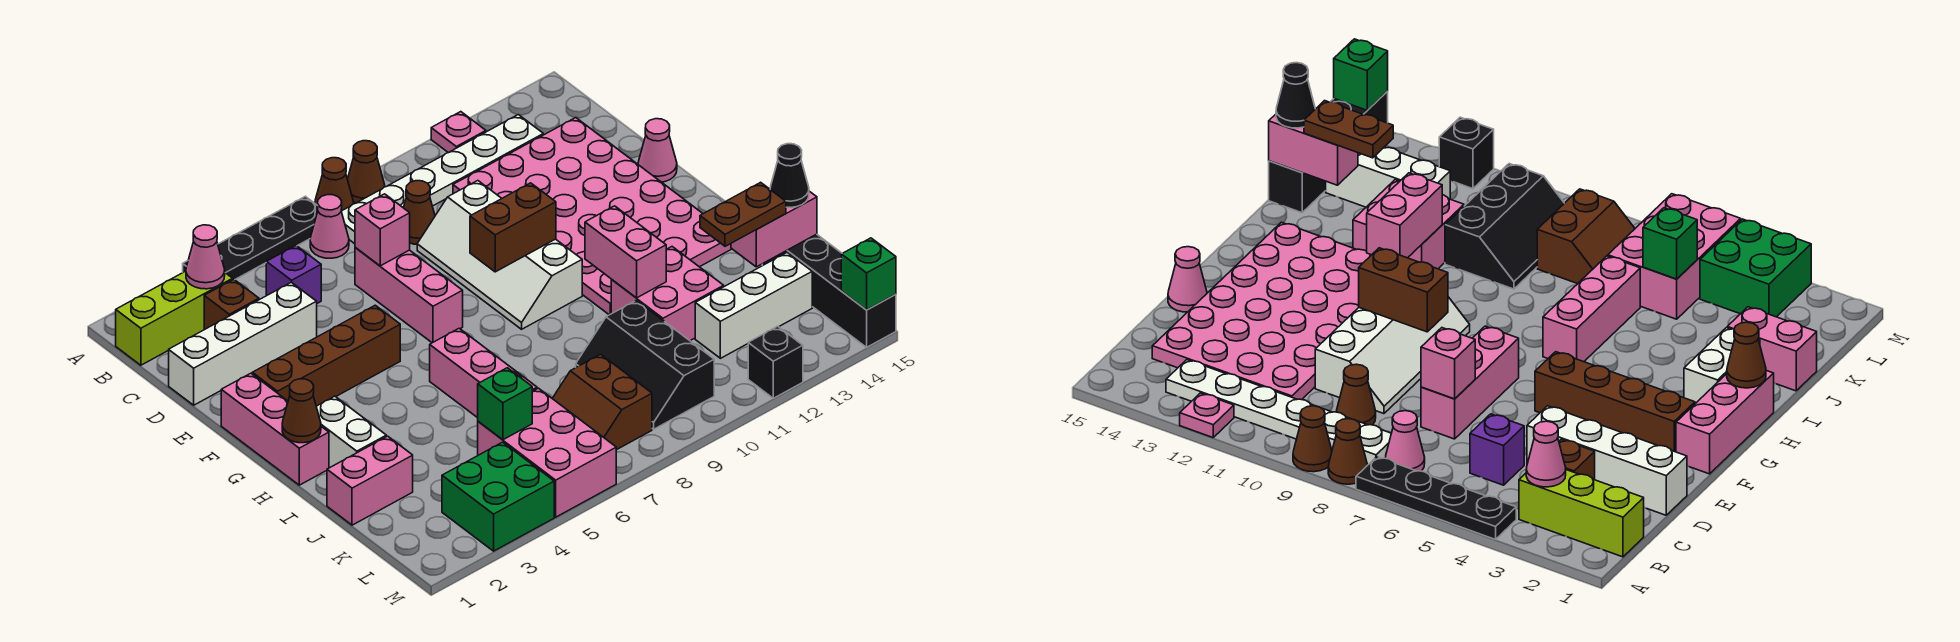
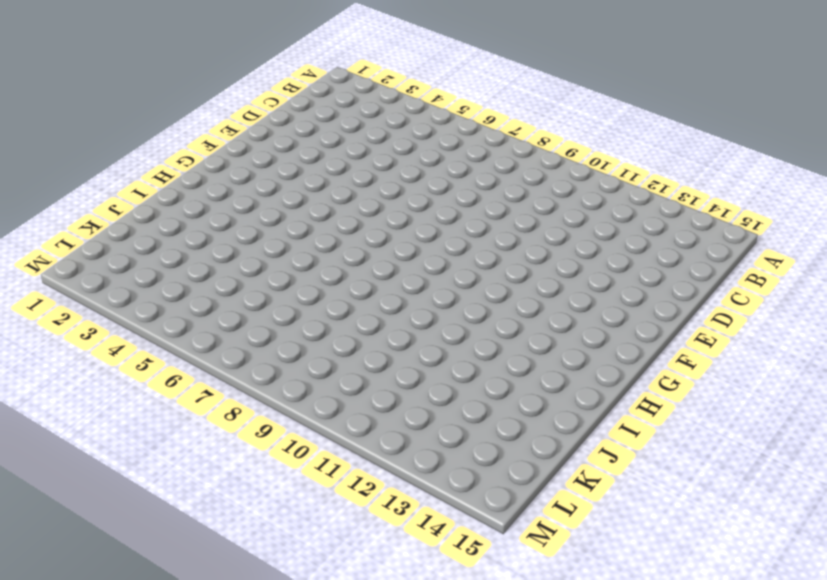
none -> black plate A4:A7 level 1
none -> brown cone A8 level 1
none -> brown cone A9 level 1
none -> pink plate A12 level 1

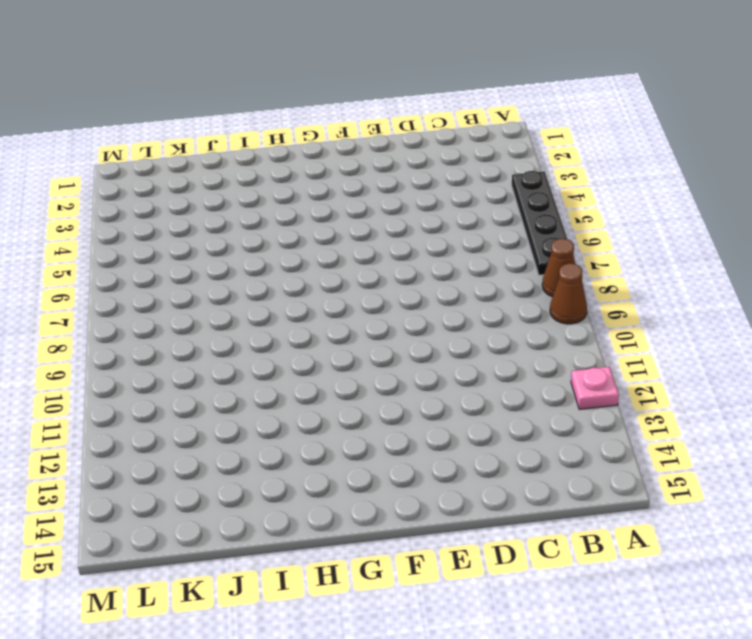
none -> lime brick B1:B3 level 1
none -> pink cone B7 level 1
none -> white plate B8:B13 level 1
none -> brown brick C3 level 1

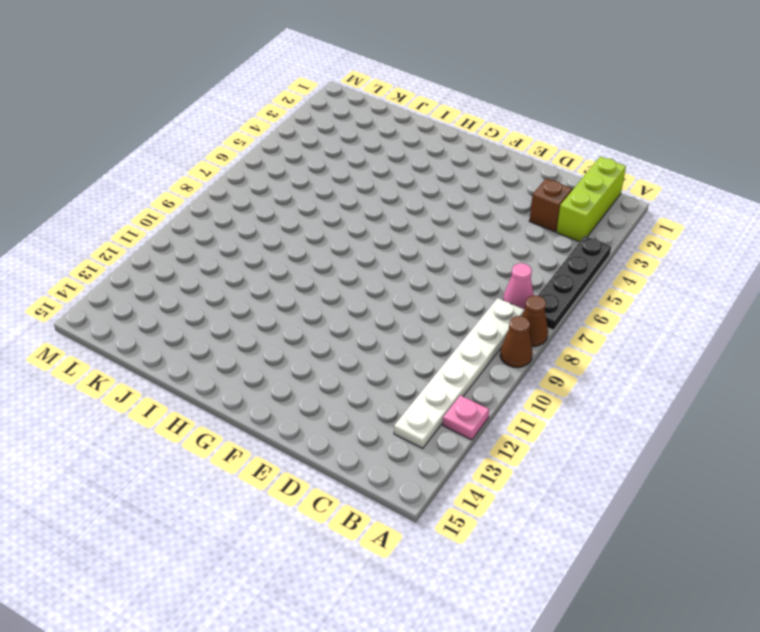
none -> purple brick C5 level 1
none -> brown cone C9 level 1
none -> pink plate C11:H14 level 1
none -> white brick D1:D4 level 1

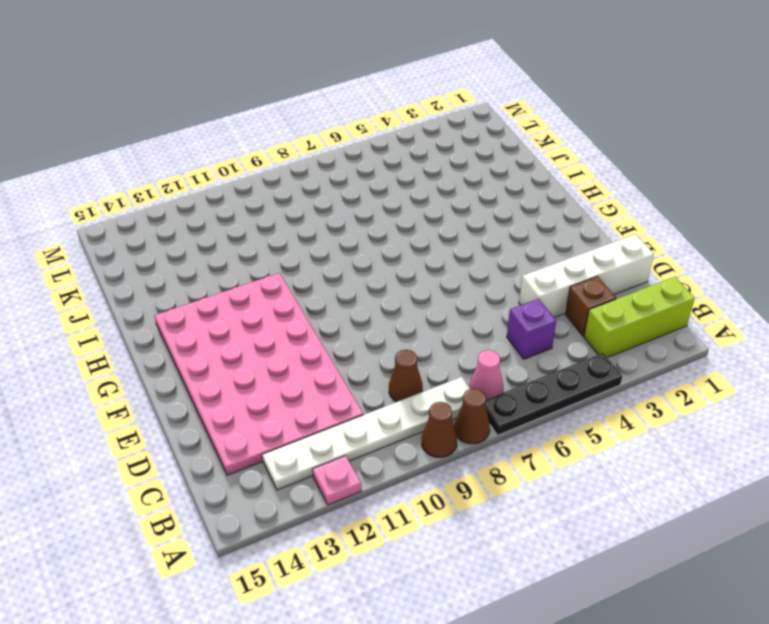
none -> pink brick D7:F7 level 1
none -> white slope D9:G10 level 1 top 10
none -> pink cone E15 level 1
none -> pink brick F1:H1 level 1

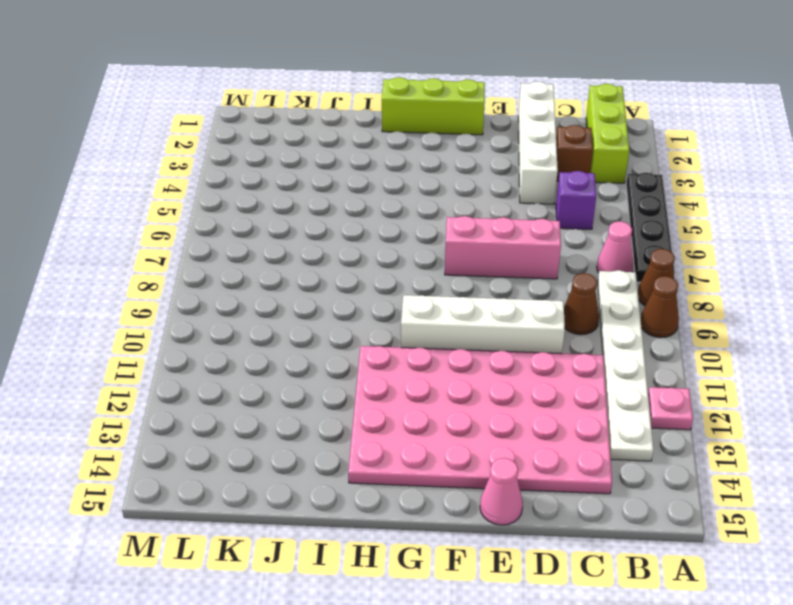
lime brick F1:H1 level 1 -> pink brick F1:H1 level 1
none -> brown brick F2:F5 level 1
none -> white brick H2:I2 level 1
none -> pink brick H6:J6 level 1
none -> pink brick I11:J12 level 1

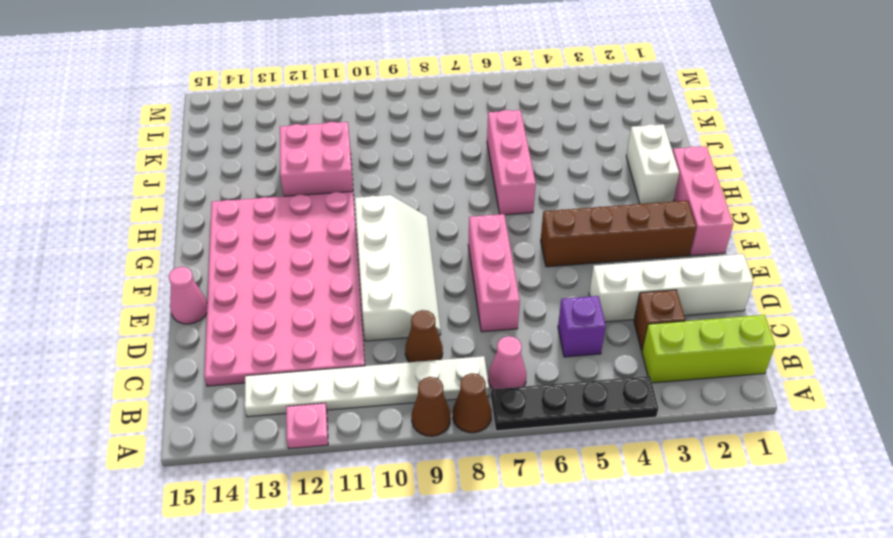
none -> pink brick J1:J2 level 1
none -> black slope J9:L10 level 1 top 10
none -> black brick J15:M15 level 1
none -> pink brick K5:M6 level 1

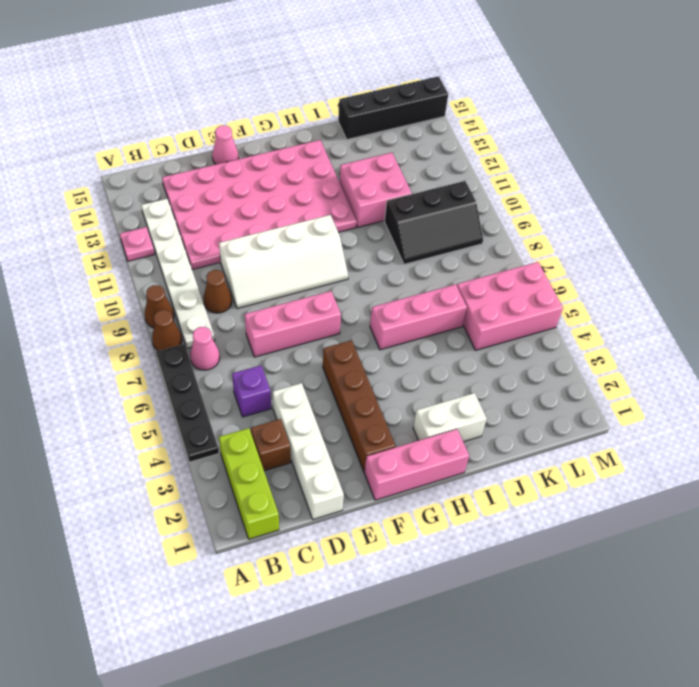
none -> pink brick J1:J2 level 1
none -> brown slope K7:L8 level 1 top 8
none -> white brick K12:K14 level 1
none -> green brick L3:M4 level 1

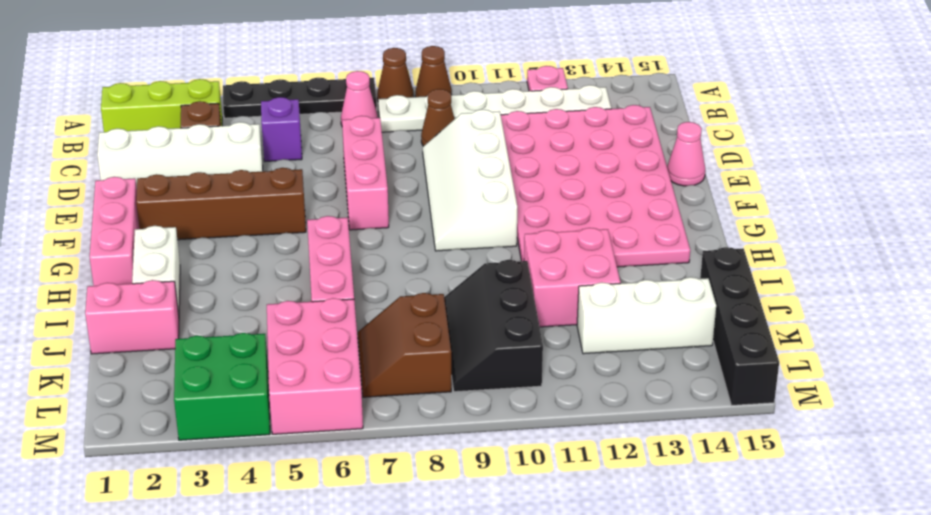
none -> black brick M12 level 1
none -> pink cone B3 level 2
none -> pink brick D7 level 2
none -> brown brick F9:F10 level 2

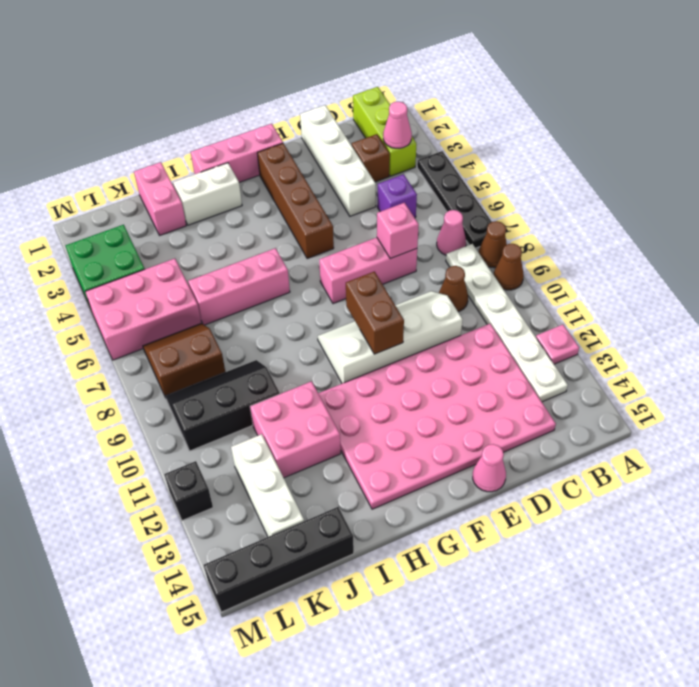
none -> brown cone H1 level 2
none -> pink brick H11:I11 level 2
none -> pink brick J14:J15 level 2
none -> green brick K5 level 2

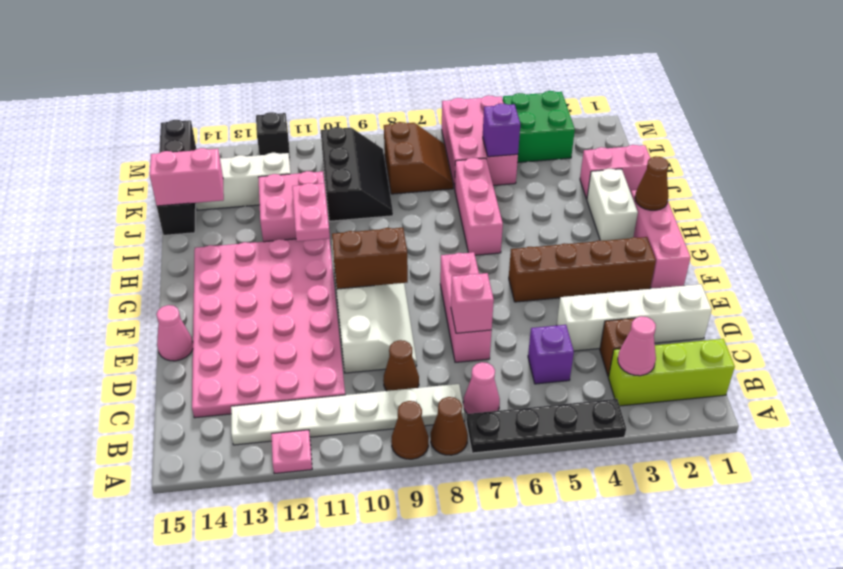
pink plate H11:I11 level 2 -> pink brick H11:I11 level 2
purple brick K5 level 2 -> green brick K5 level 2
none -> green brick M15 level 2
none -> brown plate J13:J14 level 3
none -> black cone J15 level 3

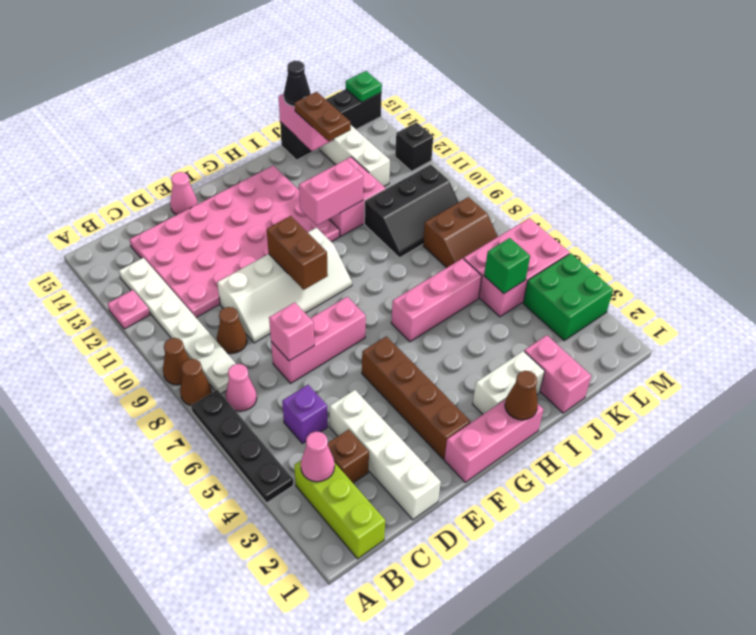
green plate M15 level 2 -> green brick M15 level 2

